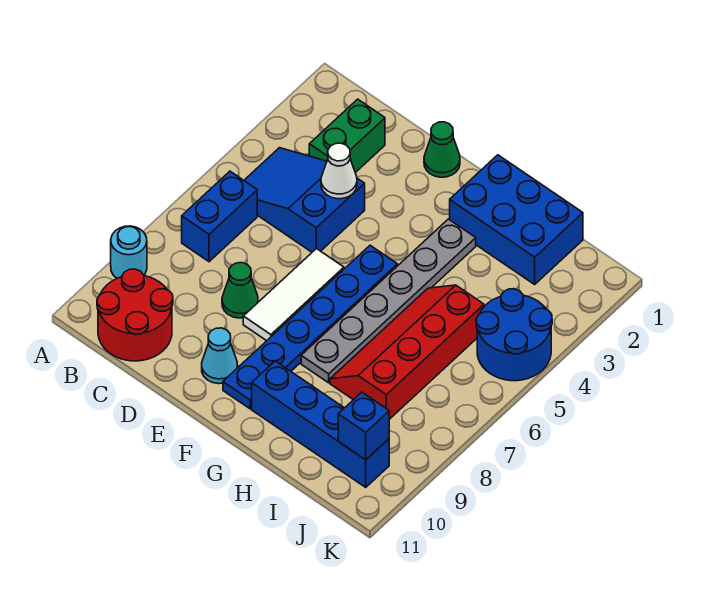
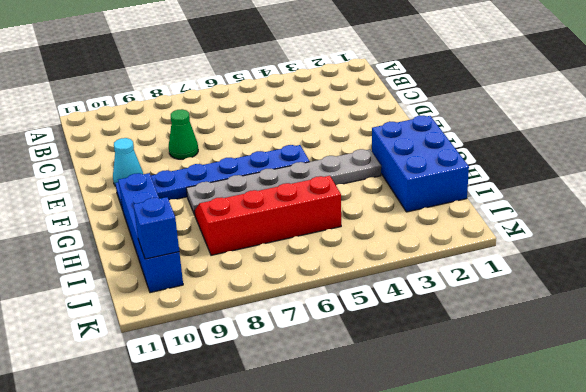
none -> cyan round brick A9 level 1
none -> blue slope B4:D5 level 1 top D
none -> blue brick B6:B7 level 1

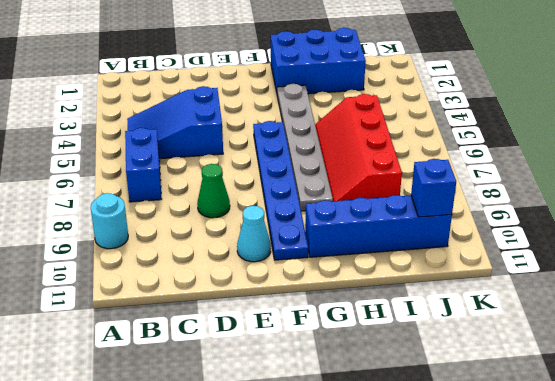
none -> red round brick B10:C11 level 1
none -> green brick C2:C3 level 1
none -> green cone E1 level 1

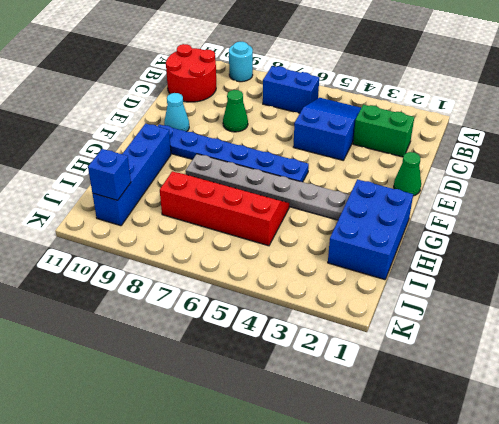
none -> white tile E6:E8 level 1
none -> blue round brick J4:K5 level 1
none -> white cone D4 level 2

